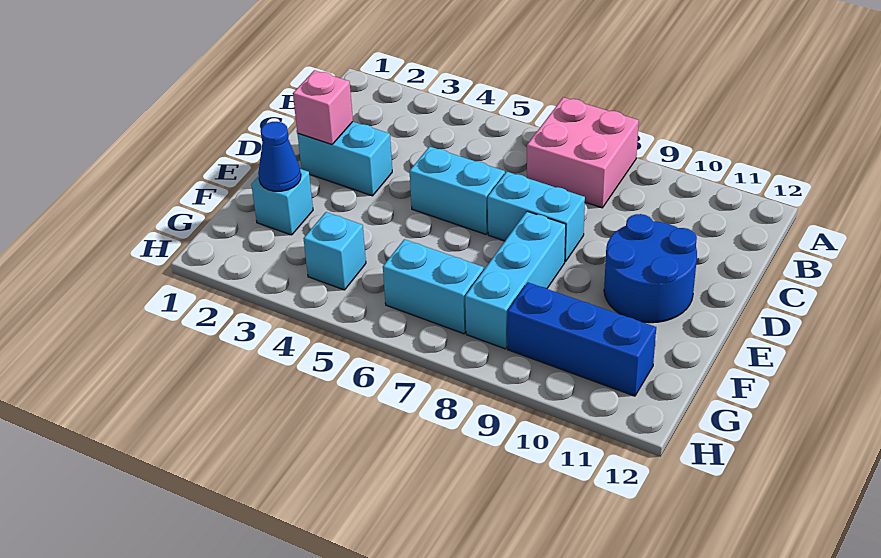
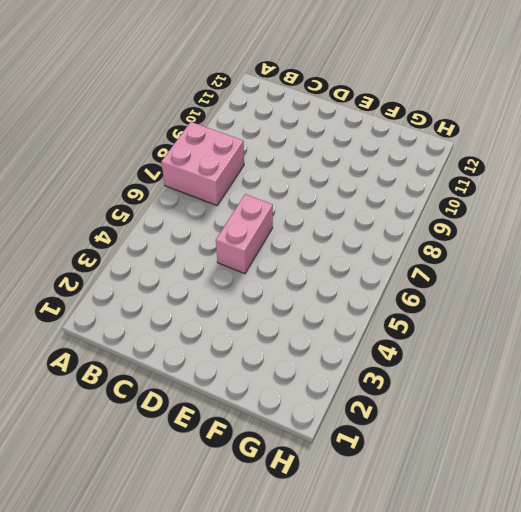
pink brick D5:D6 level 1 -> cyan brick D5:D6 level 1
none -> cyan brick D2:D3 level 1
none -> cyan brick D7:D8 level 1
none -> blue round brick D10:E11 level 1

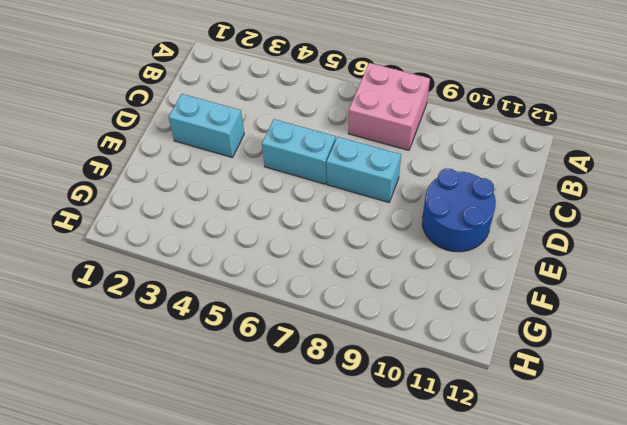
none -> cyan brick E8:G8 level 1
none -> cyan brick F2 level 1
none -> cyan brick G4 level 1

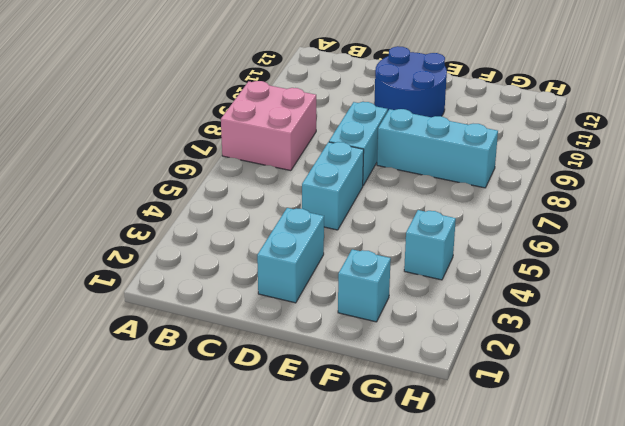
none -> cyan brick G6:G7 level 1
none -> blue brick G9:G11 level 1
none -> pink brick D2 level 2

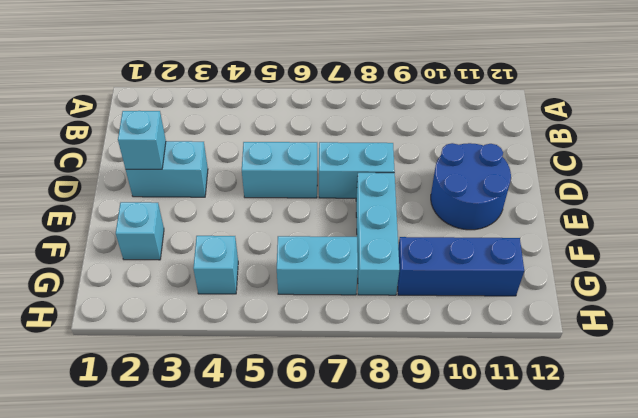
cyan brick D2 level 2 -> pink brick D2 level 2
none -> pink brick A7:B8 level 1
none -> blue cone F2 level 2

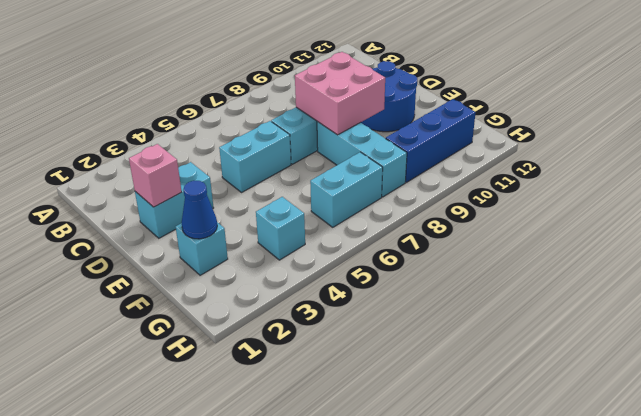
pink brick D8:E9 level 2 -> pink brick A7:B8 level 1

